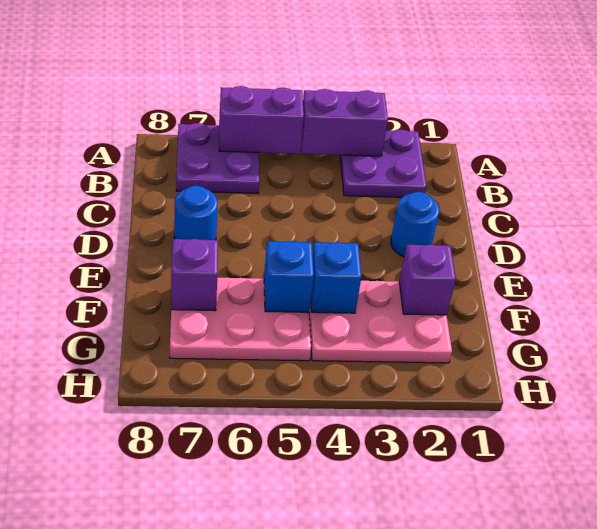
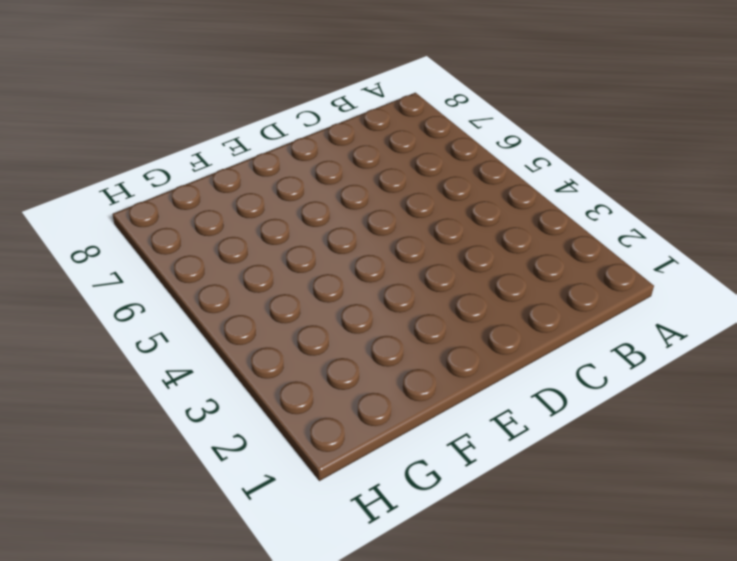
none -> purple plate A2:B3 level 1
none -> purple plate A6:B7 level 1
none -> blue round brick D2 level 1

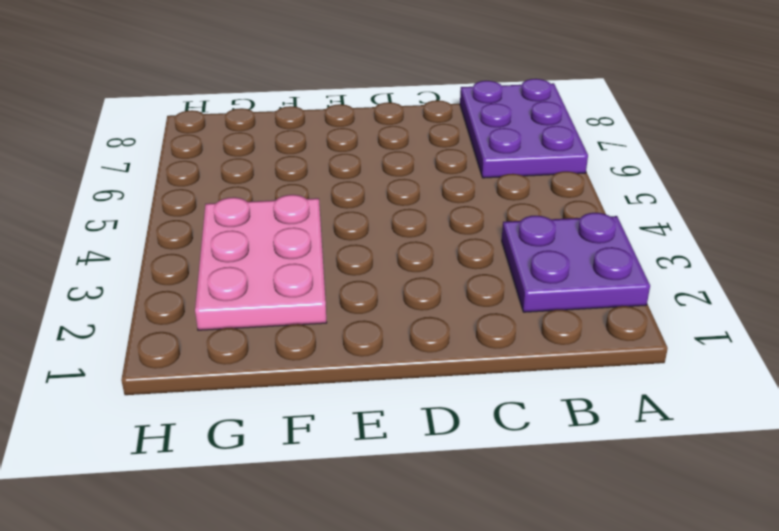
purple plate A6:B8 level 1 -> purple plate A6:B7 level 1
none -> blue round brick D2 level 1
none -> blue round brick D7 level 1
none -> pink plate F5:G7 level 1

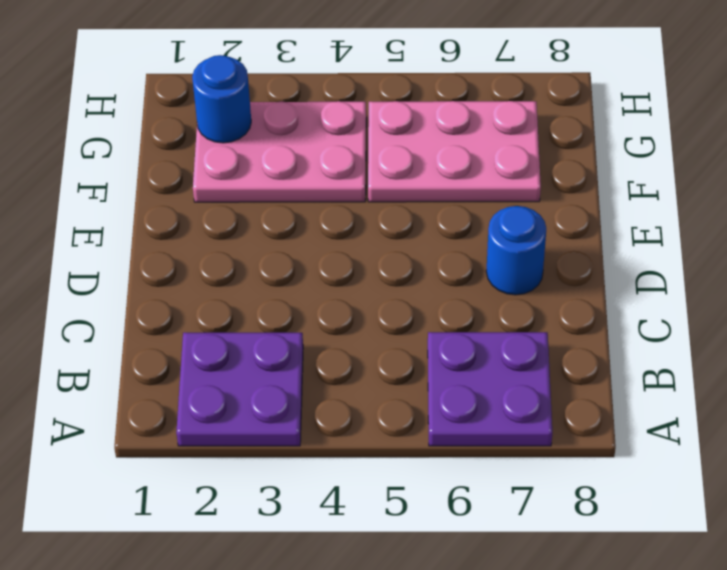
blue round brick G2 level 2 -> blue round brick D2 level 1
none -> purple brick A3:A4 level 2
none -> purple brick A5:A6 level 2
none -> purple brick F2 level 2

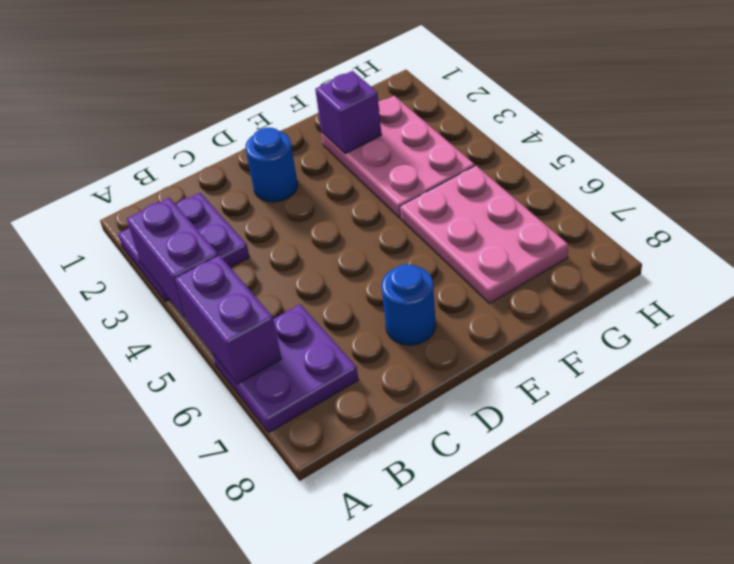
none -> blue brick F4 level 2
none -> blue brick F5 level 2
none -> purple brick F7 level 2

